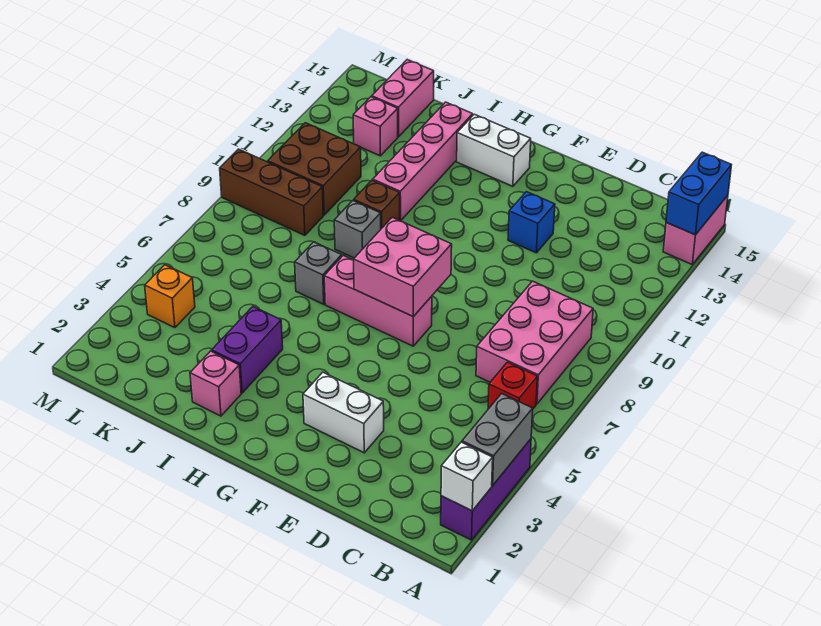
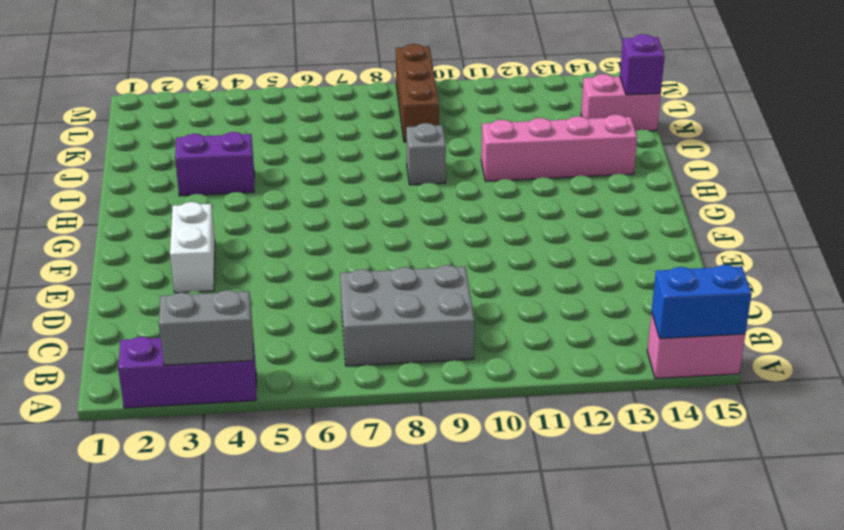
grey brick B7:C9 level 1 -> pink brick B7:C9 level 1
purple brick K15 level 2 -> none
none -> red brick B6 level 1
none -> blue brick E12 level 1
none -> pink brick F7:H7 level 1

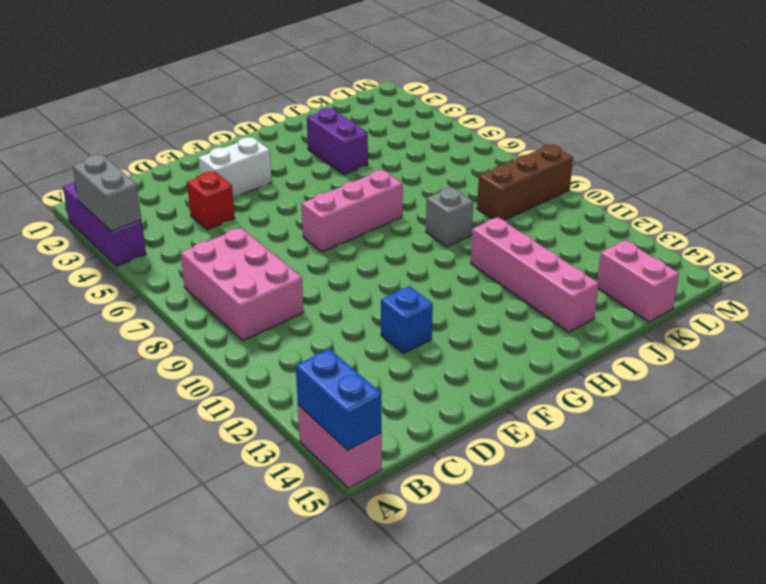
red brick D4 level 1 -> red brick B6 level 1
none -> white brick G14:H14 level 1
none -> pink brick I2 level 1
none -> grey brick I7 level 1

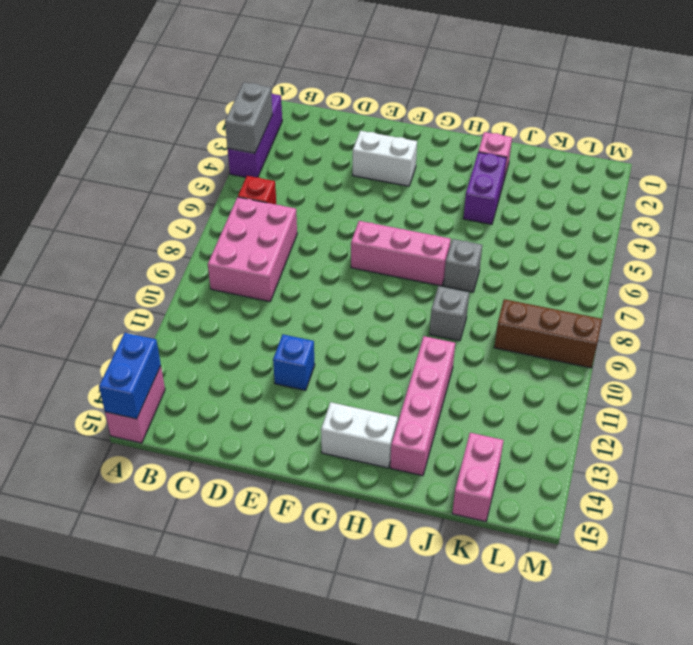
none -> brown brick I10 level 1
none -> brown brick K10:L11 level 1
none -> pink brick K13 level 1

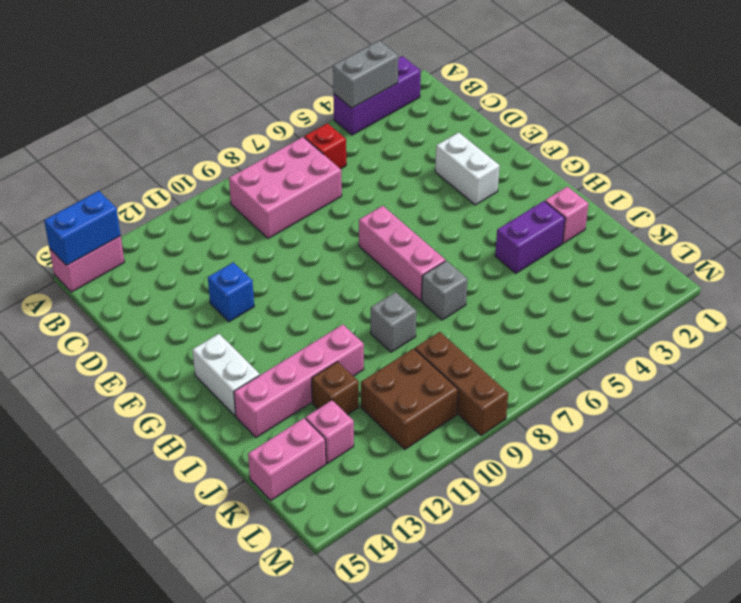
brown brick J12 level 1 -> brown brick I10 level 1
none -> orange brick L4 level 1
none -> white brick A2 level 2
none -> pink brick F7:G8 level 2

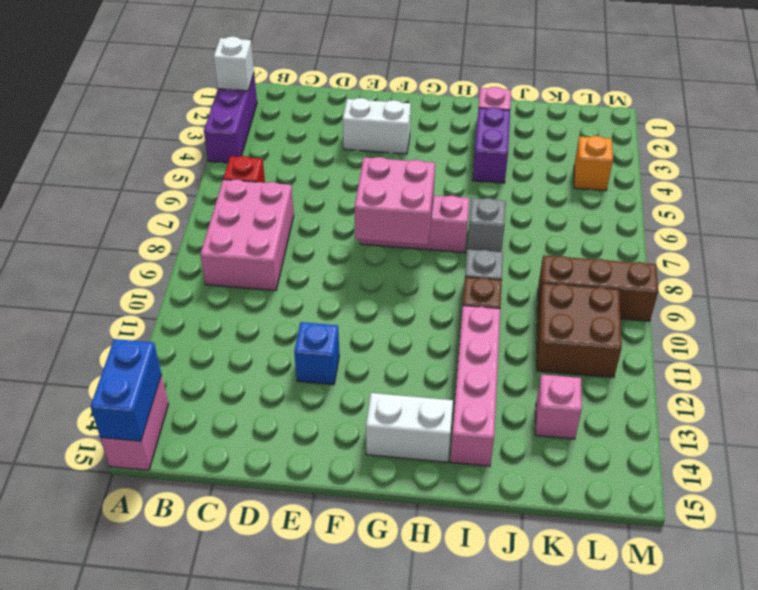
none -> pink brick K14:K15 level 1
none -> grey brick A3:A4 level 2

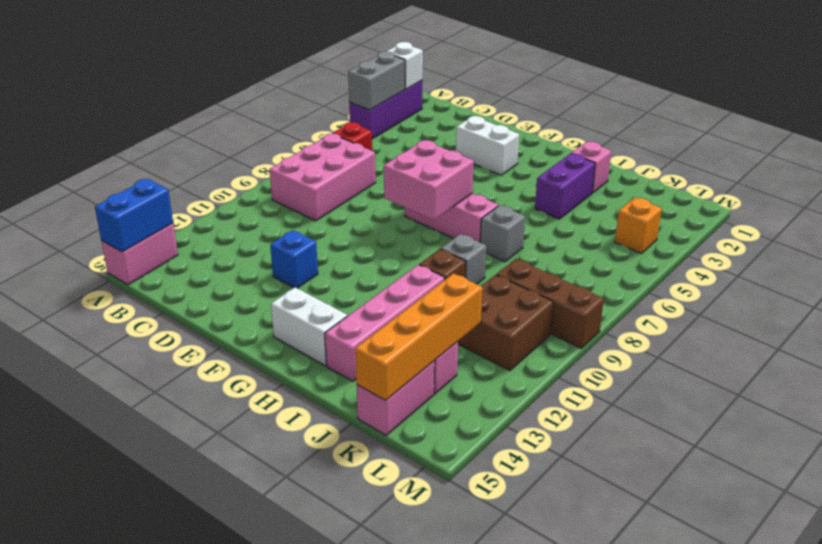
orange brick K12:K15 level 2 -> none

